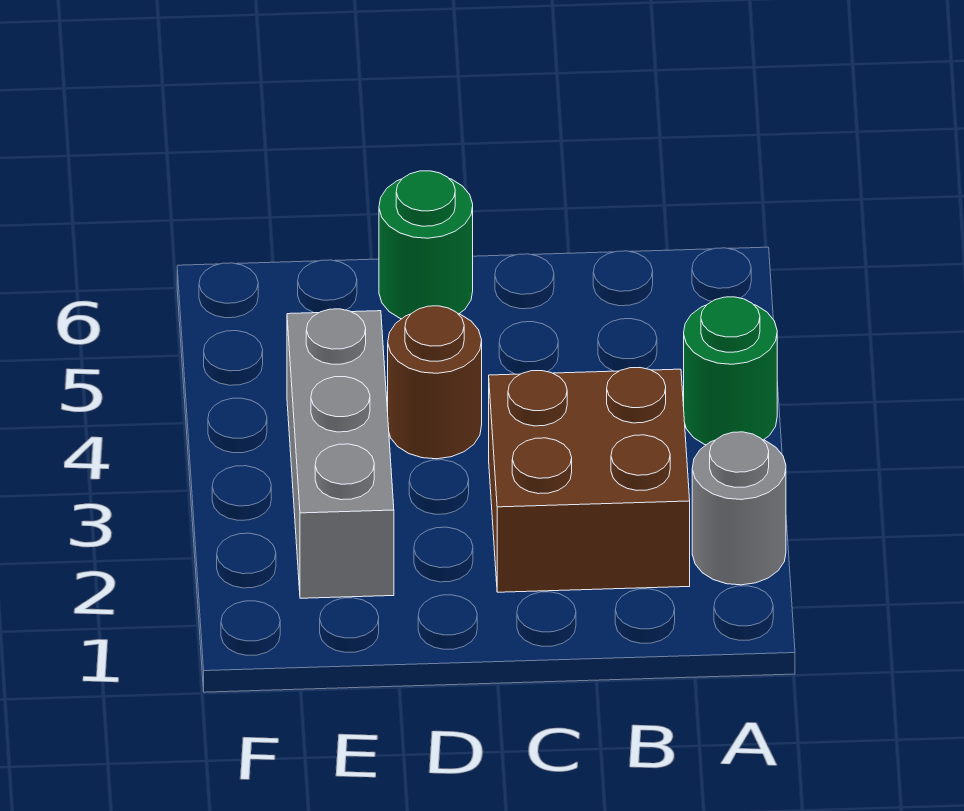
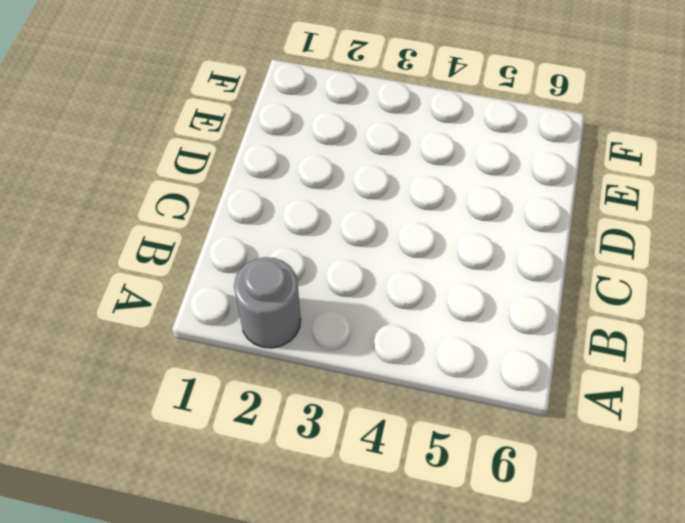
none -> green round brick A4 level 1
none -> brown brick B2:C3 level 1

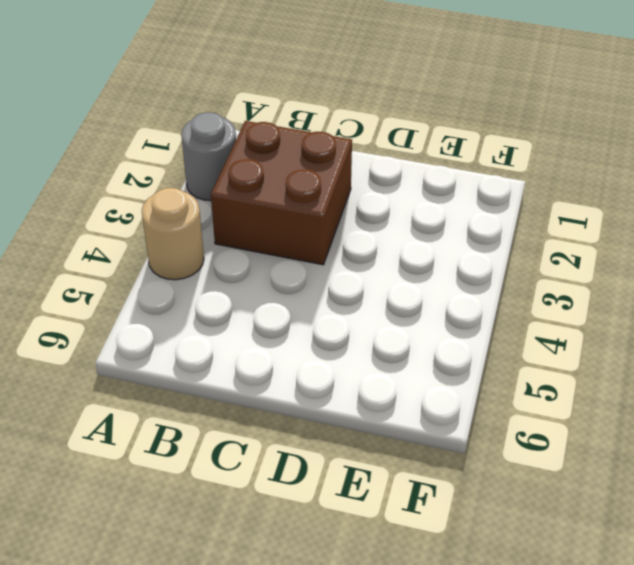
tan round brick A4 level 1 -> green round brick A4 level 1
none -> brown round brick D4 level 1
none -> green round brick D6 level 1

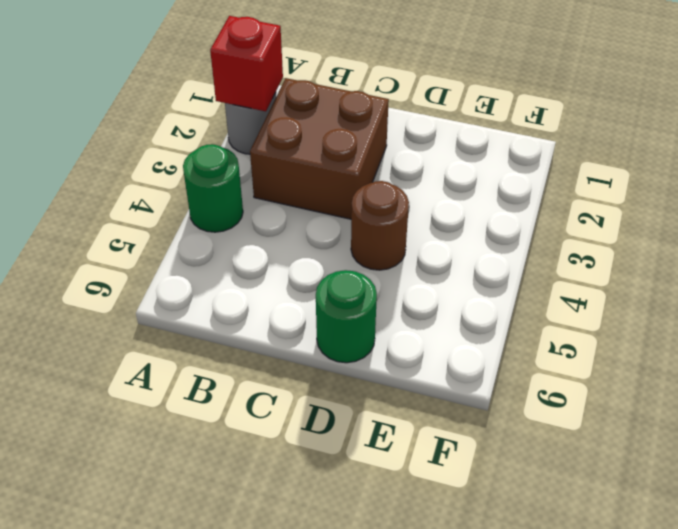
red brick A2 level 2 -> none
none -> grey brick E2:E4 level 1

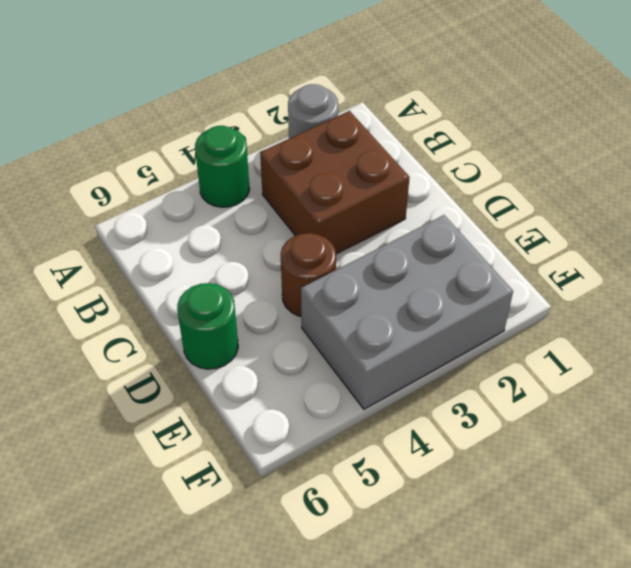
grey brick E2:F4 level 1 -> grey brick E2:E4 level 1

